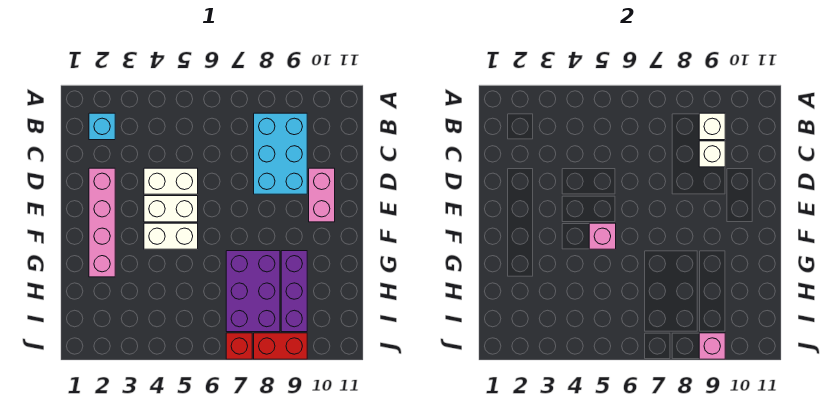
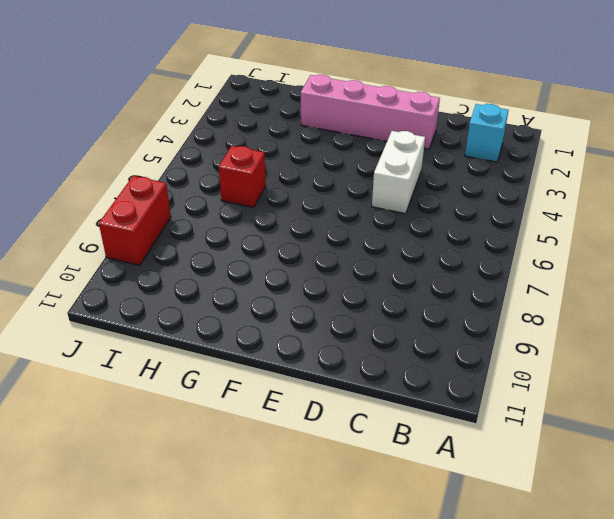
red brick H6 level 1 -> red brick J7 level 1
none -> cyan brick B8:D9 level 1
none -> pink brick D10:E10 level 1
none -> white brick E4:E5 level 1

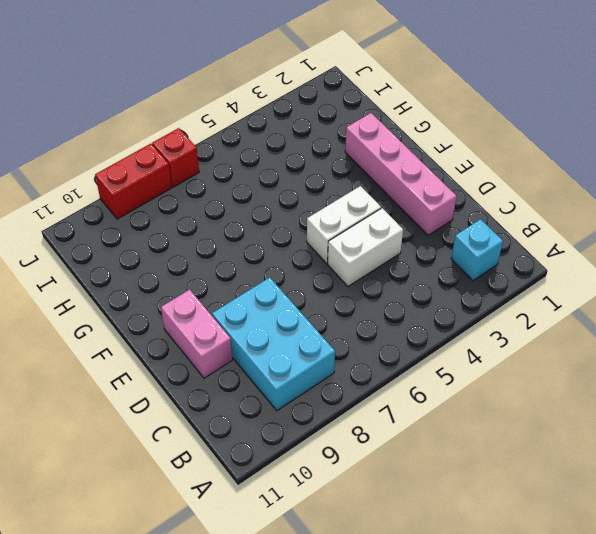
none -> white brick F4:F5 level 1
none -> purple brick G7:I8 level 1
none -> purple brick G9:I9 level 1

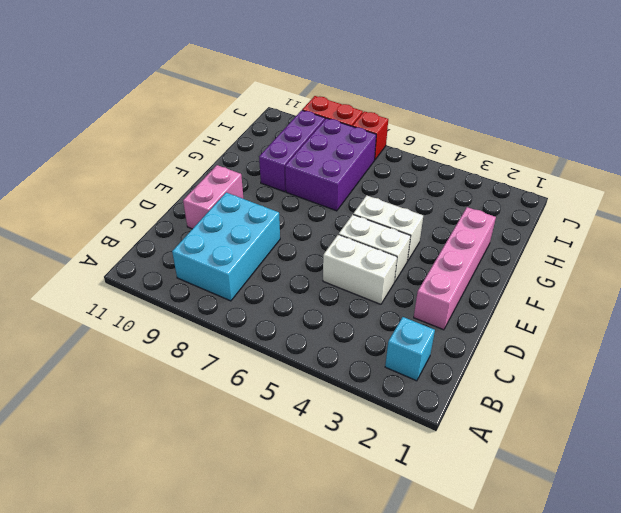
none -> white brick B9 level 2
none -> white brick C9 level 2
none -> pink brick F5 level 2

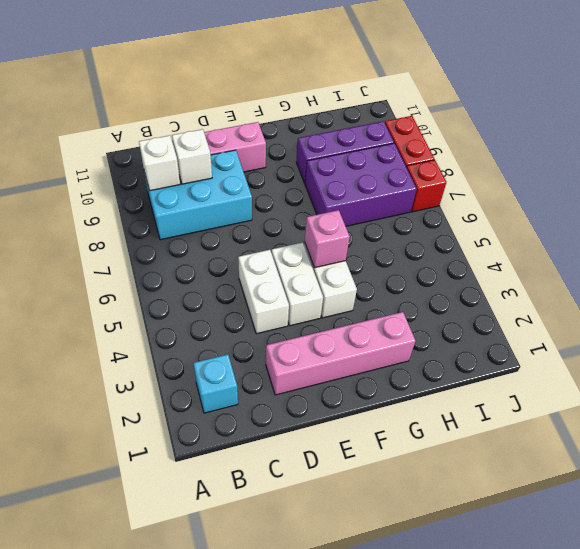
none -> pink brick J9 level 2

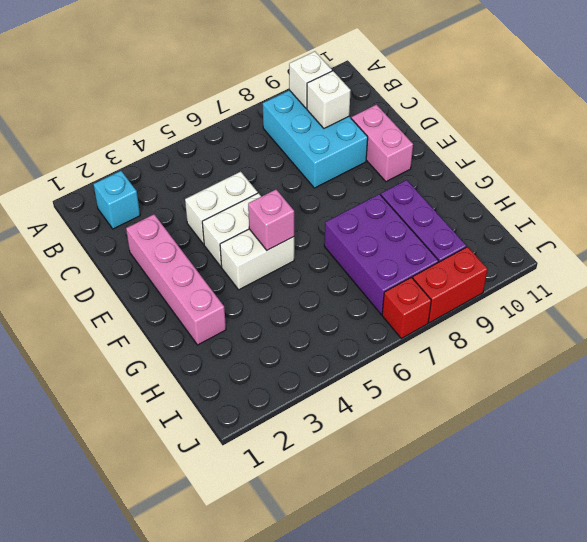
none -> pink brick J9 level 2

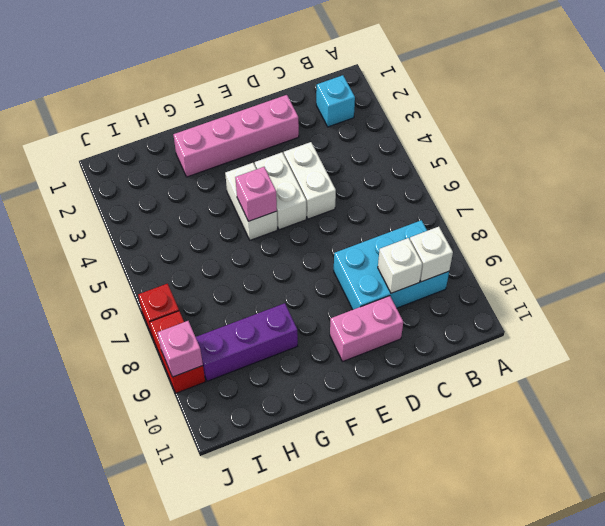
none -> purple brick G7:I8 level 1

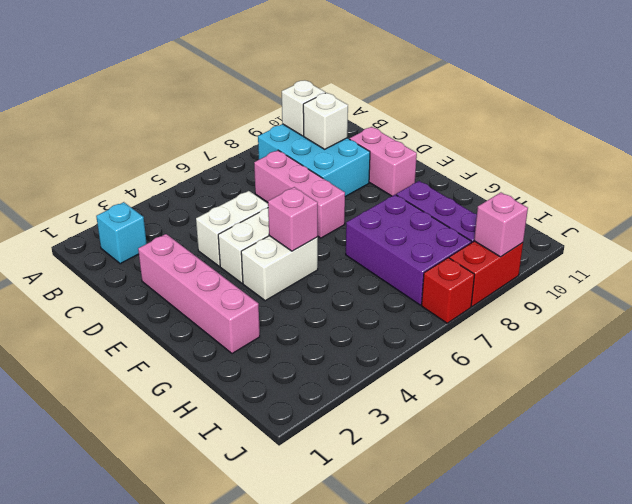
pink brick C7:E7 level 1 -> none

